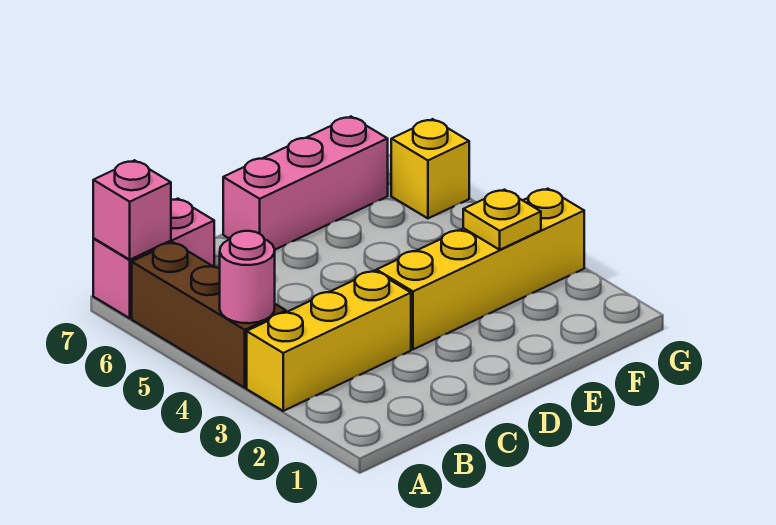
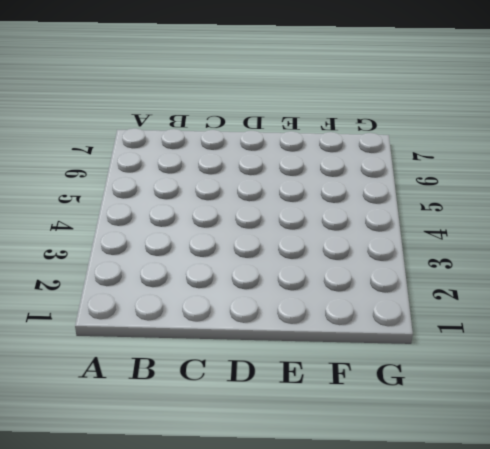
none -> yellow brick A3:C3 level 1
none -> brown brick A4:A6 level 1

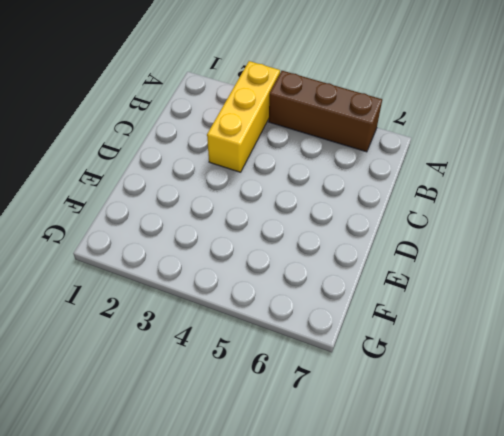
none -> pink brick A7:B7 level 1
none -> yellow brick D3:G3 level 1

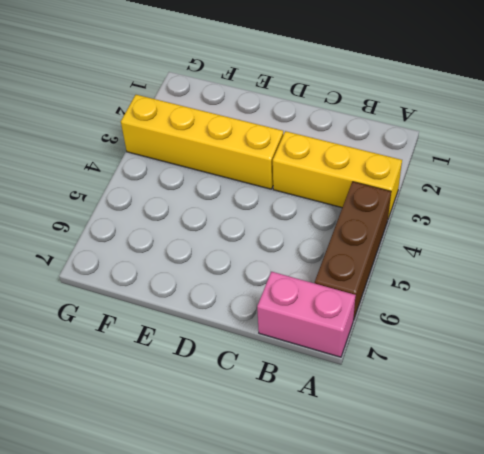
none -> pink brick D7:F7 level 1
none -> yellow brick G6 level 1

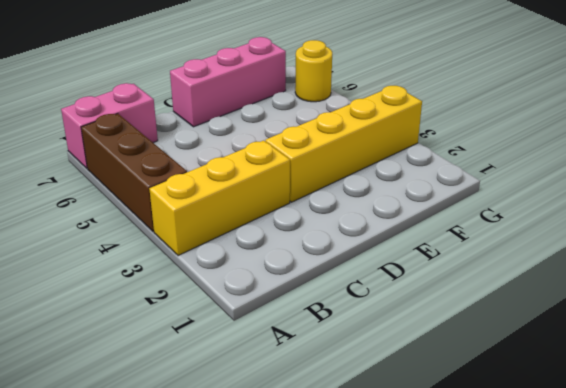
yellow round brick G6 level 1 -> yellow brick G6 level 1
none -> pink round brick A4 level 2
none -> pink brick A7 level 2

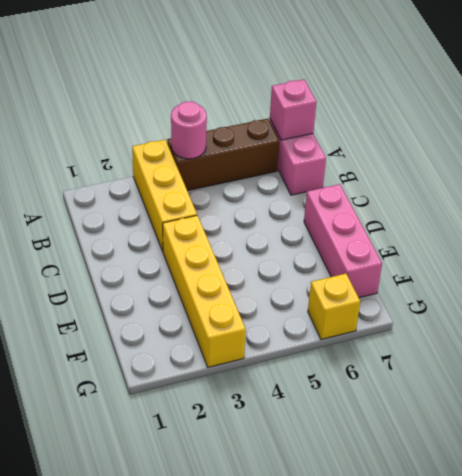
none -> yellow plate F3 level 2

